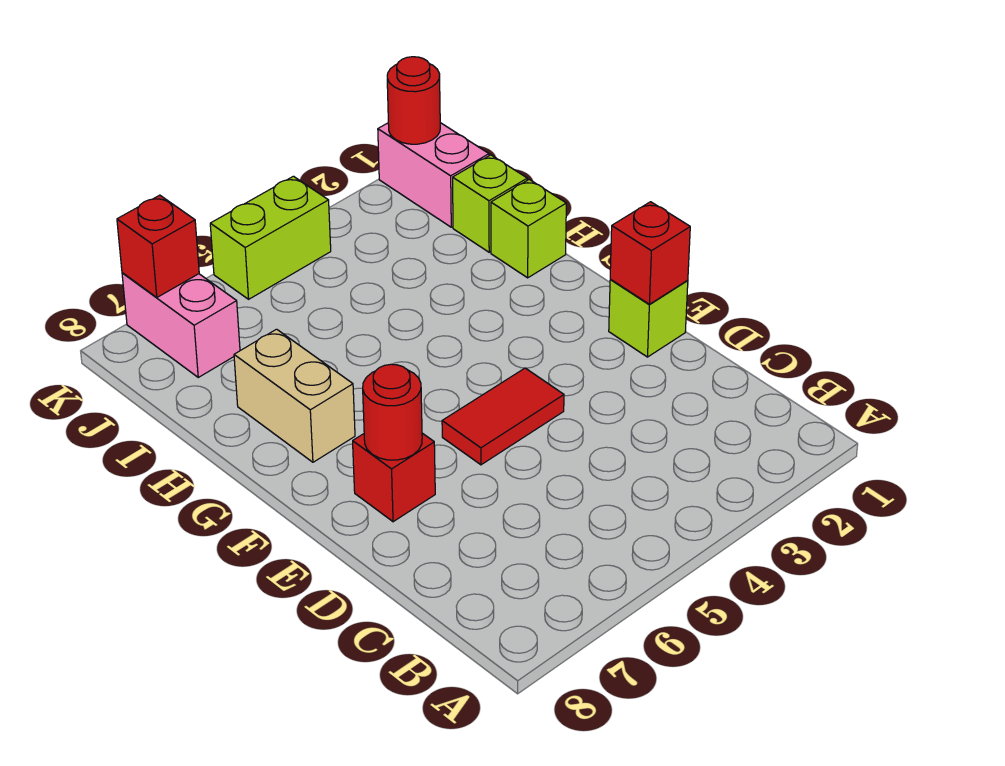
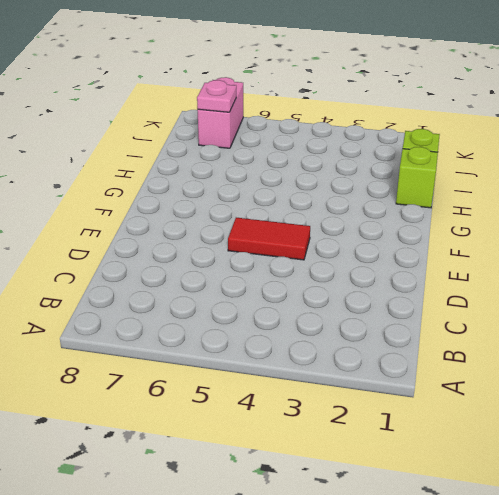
pink plate J7 level 2 -> none
none -> lime brick E1 level 1
none -> red brick E7 level 1
none -> tan brick G7:H7 level 1

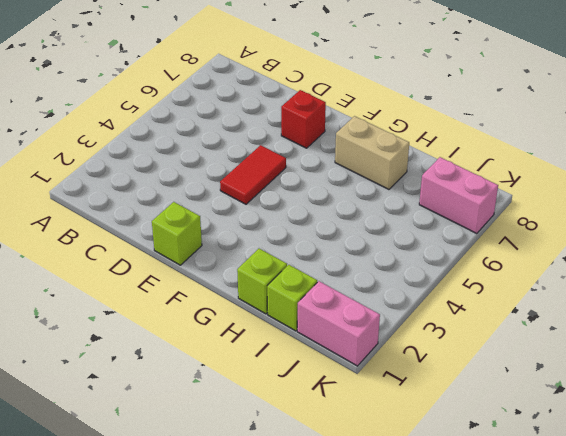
none -> lime brick K4:K5 level 1
none -> red brick E1 level 2
none -> red round brick E7 level 2

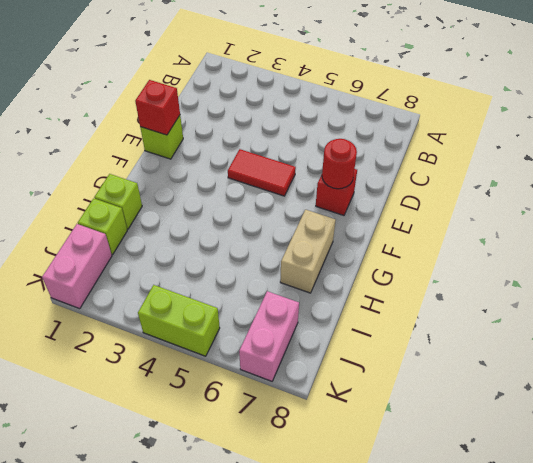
none -> red round brick K1 level 2
none -> red brick K7 level 2

